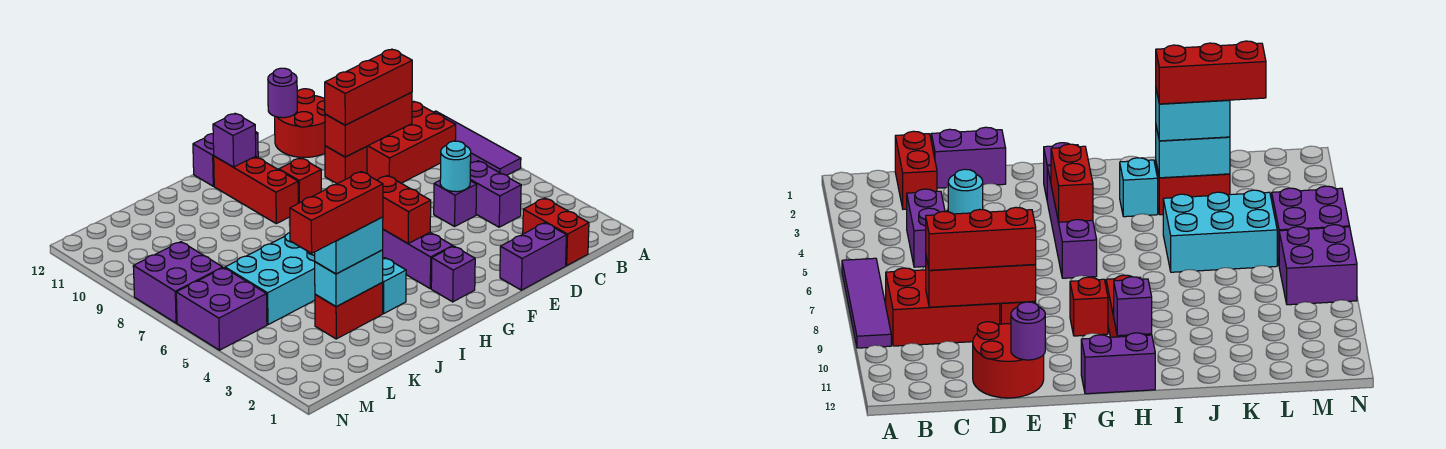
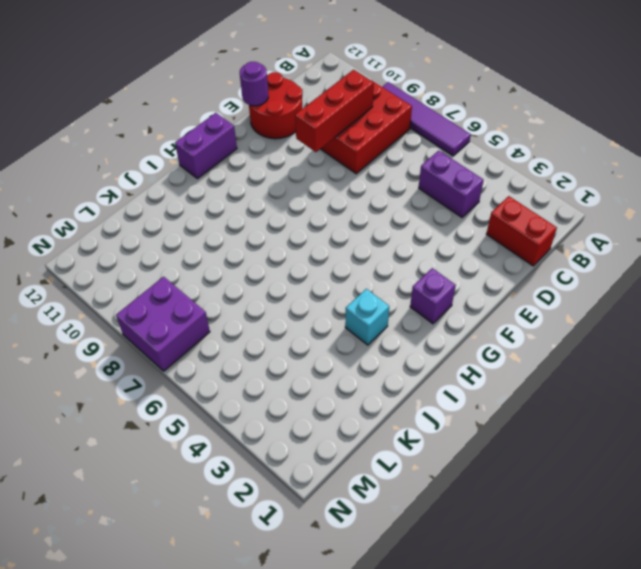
none -> purple brick D1:E1 level 1
none -> purple brick D5 level 1
none -> red brick E9 level 1

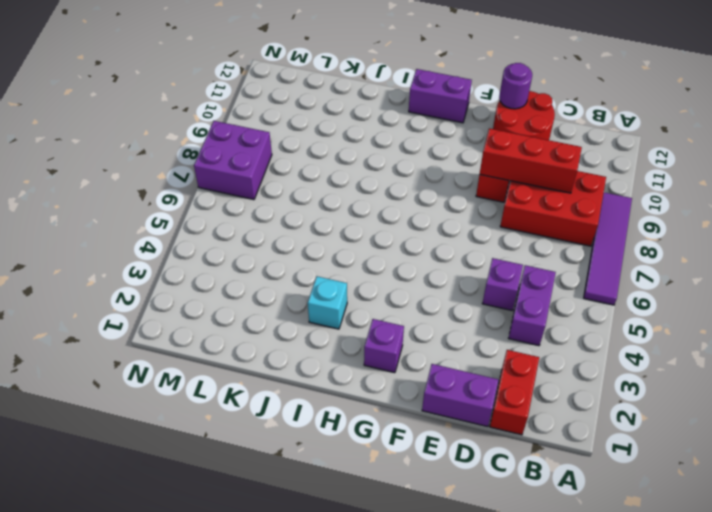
none -> purple brick G3:G6 level 1
none -> red brick G9 level 1
none -> red brick H9:H11 level 1

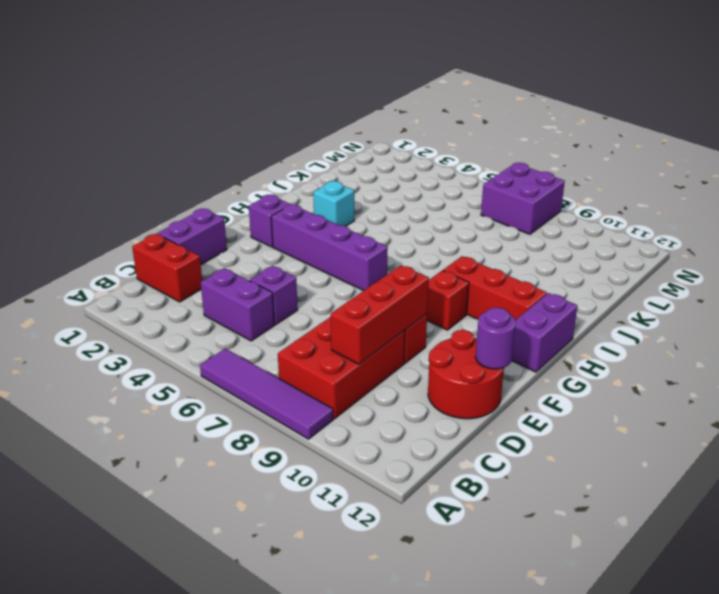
none -> red brick J3:K3 level 1
none -> cyan brick J5:L6 level 1
none -> purple brick M5:N6 level 1

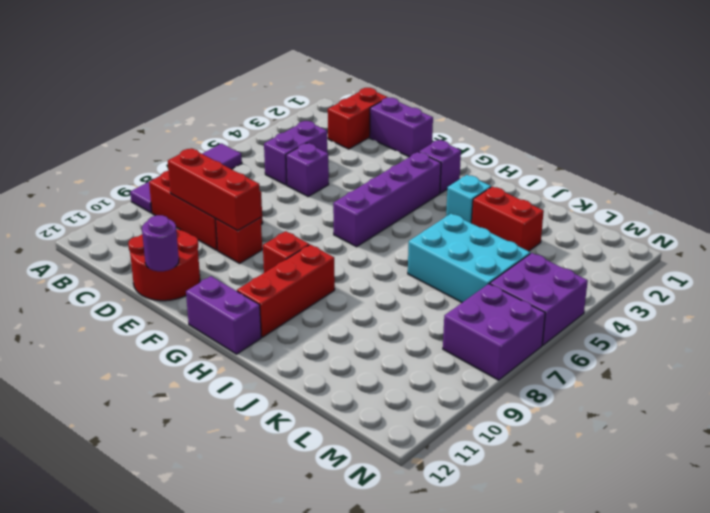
none -> cyan round brick D5 level 2
none -> red brick G4:G5 level 2
none -> purple brick H11 level 2

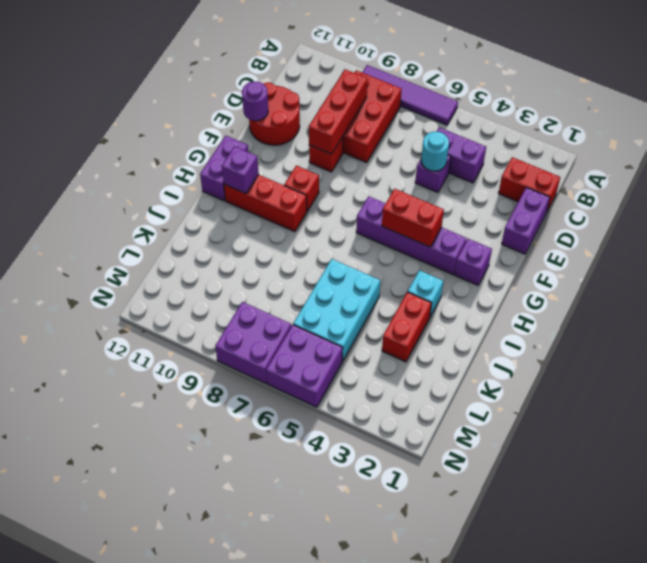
none -> cyan brick J3:K3 level 2
none -> red brick C9:E9 level 3
none -> cyan brick J3:K3 level 3

